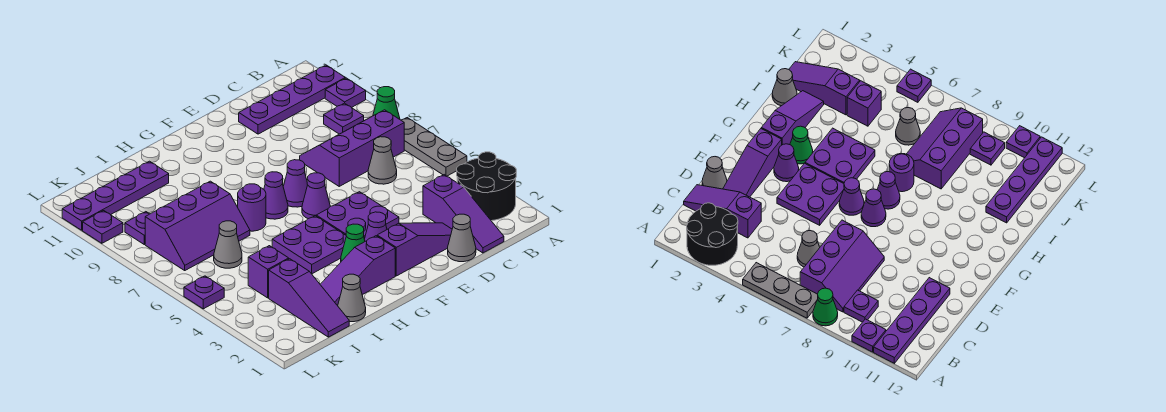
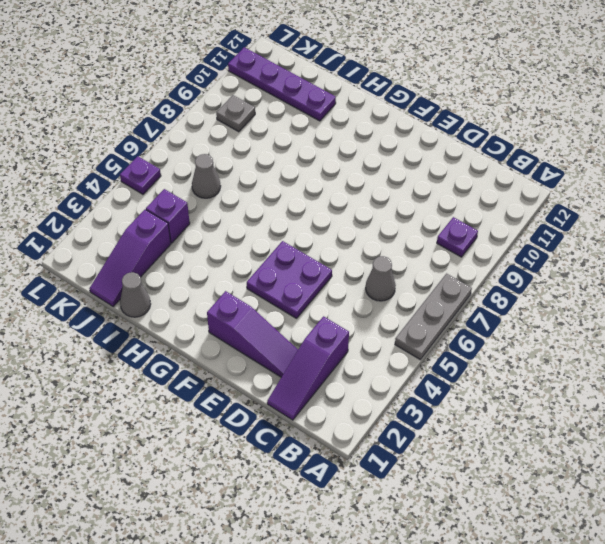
grey plate K9 level 1 -> purple plate K9 level 1
none -> black round brick A2:B3 level 1
none -> green cone A8 level 1
none -> purple plate A10 level 1

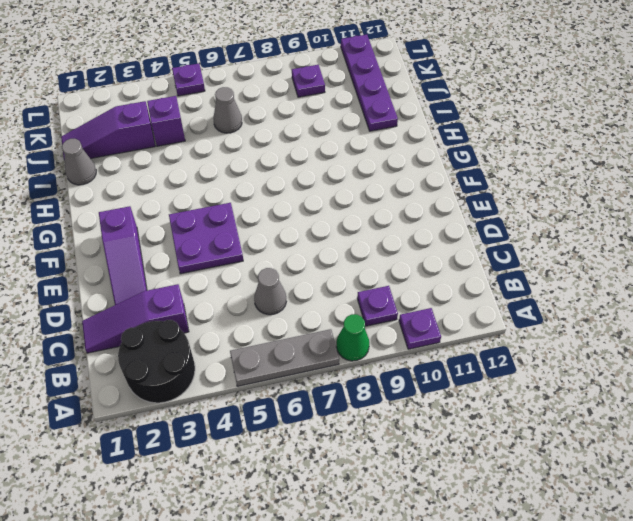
none -> purple plate A11:D11 level 1
none -> purple slope B7:D8 level 1 top 7
none -> grey cone D1 level 1

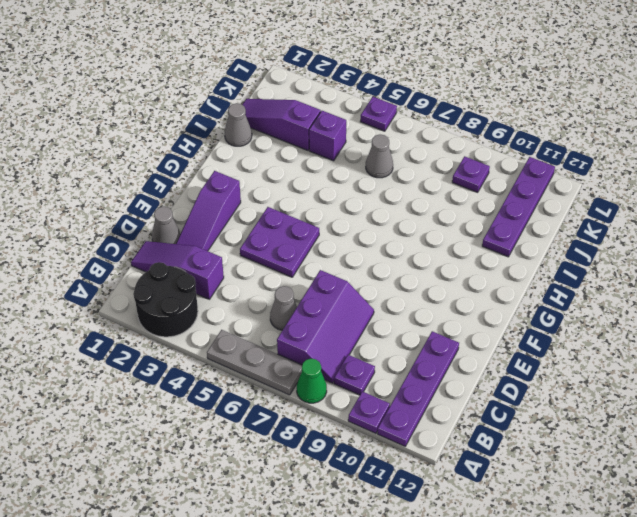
none -> purple cone F3 level 1
none -> purple cone F6 level 1
none -> purple cone F7 level 1

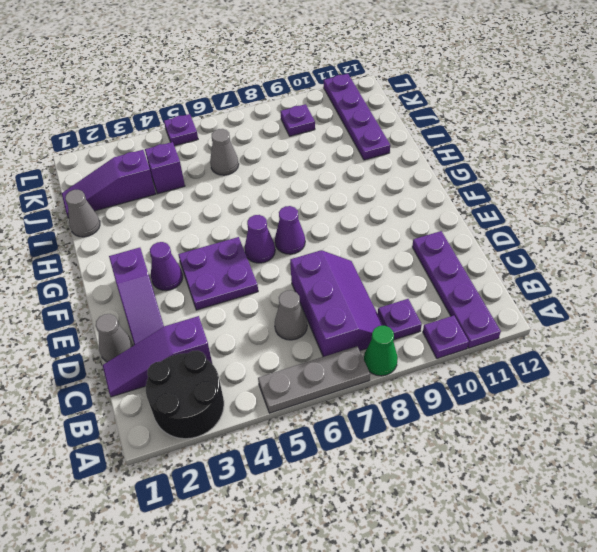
none -> purple slope G2:I2 level 1 top G
none -> green cone G3 level 1
none -> purple plate G4:H5 level 1

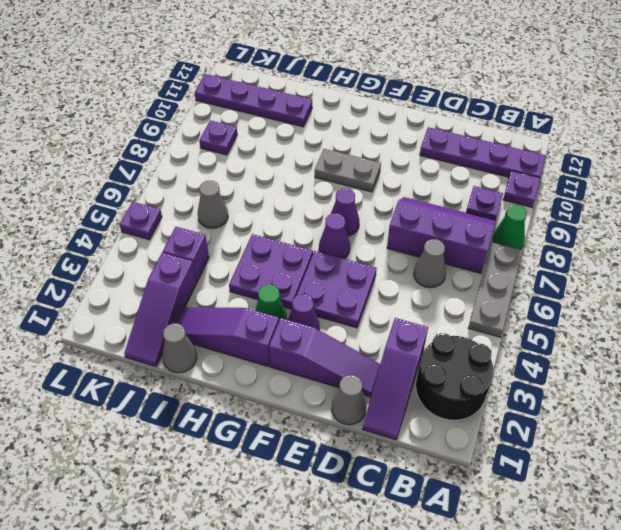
grey plate F9:G9 level 1 -> none
none -> purple cone G7 level 1
none -> purple round brick H7 level 1
none -> purple slope I7:K8 level 1 top 8

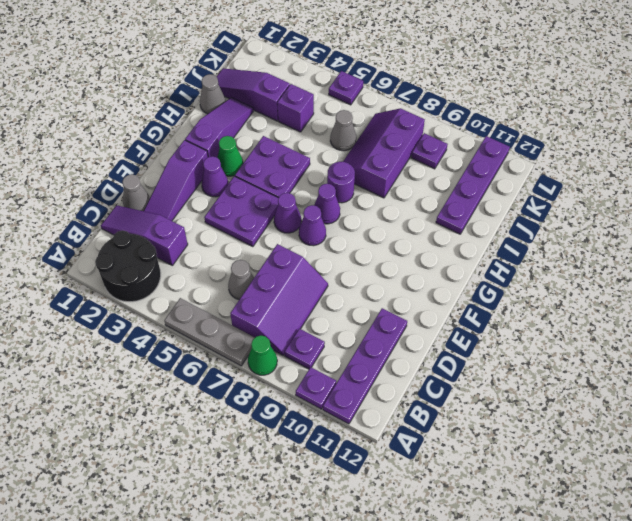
none -> purple plate L10 level 1

